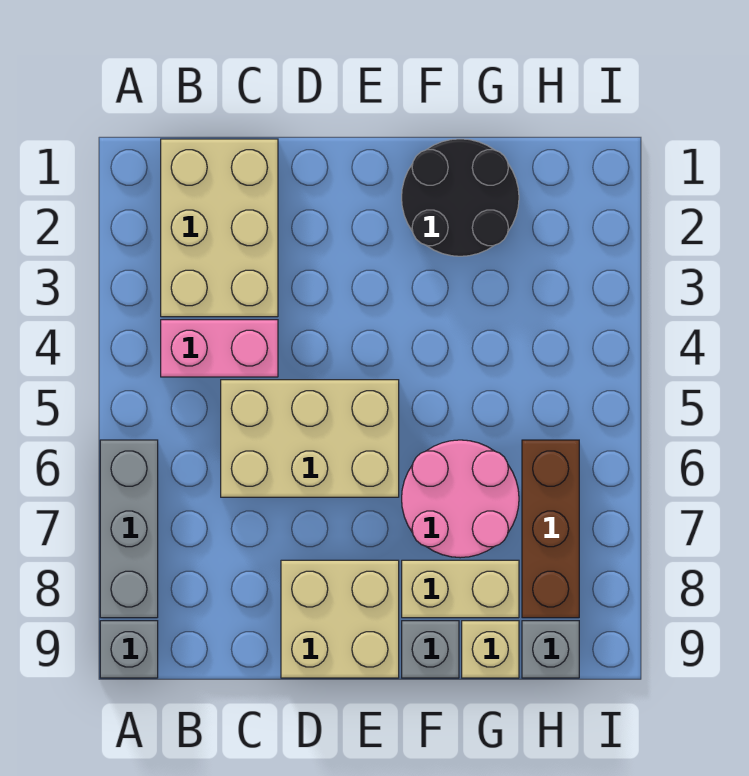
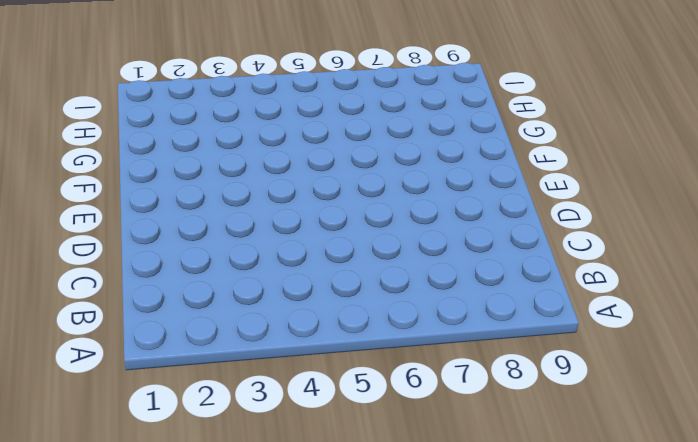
none -> grey brick A6:A8 level 1
none -> grey brick A9 level 1
none -> tan brick B1:C3 level 1

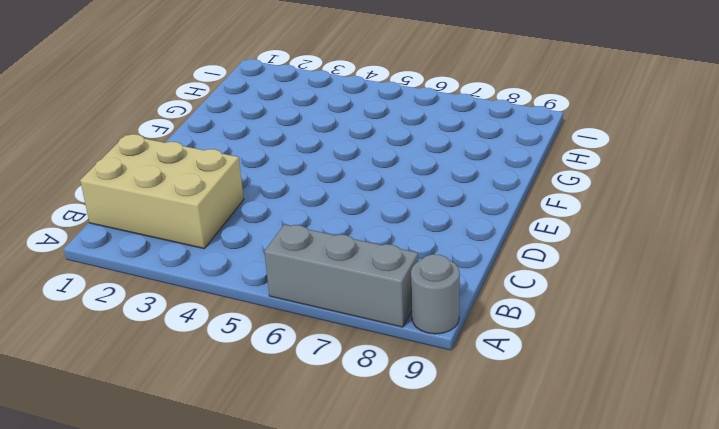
grey round brick A9 level 1 -> grey brick A9 level 1
none -> pink brick B4:C4 level 1
none -> tan brick C5:E6 level 1
none -> tan brick D8:E9 level 1

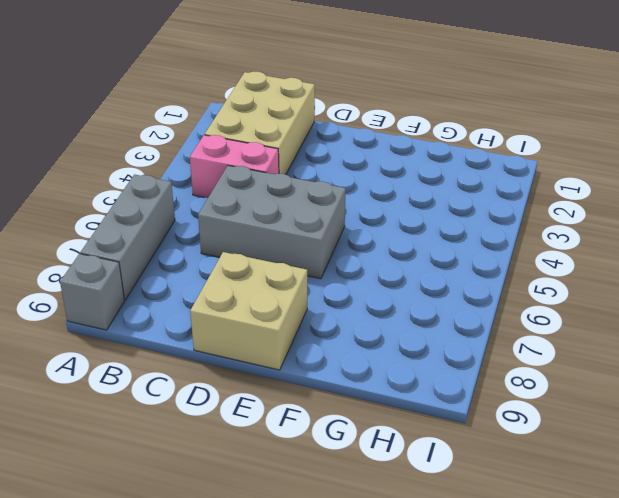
grey brick C5:E6 level 1 -> tan brick C5:E6 level 1
none -> black round brick F1:G2 level 1
none -> pink round brick F6:G7 level 1
none -> tan brick F8:G8 level 1

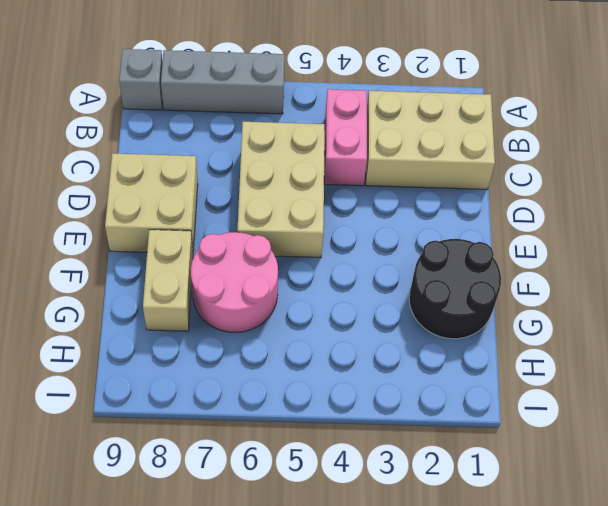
none -> grey brick F9 level 1
none -> tan brick G9 level 1
none -> brown brick H6:H8 level 1

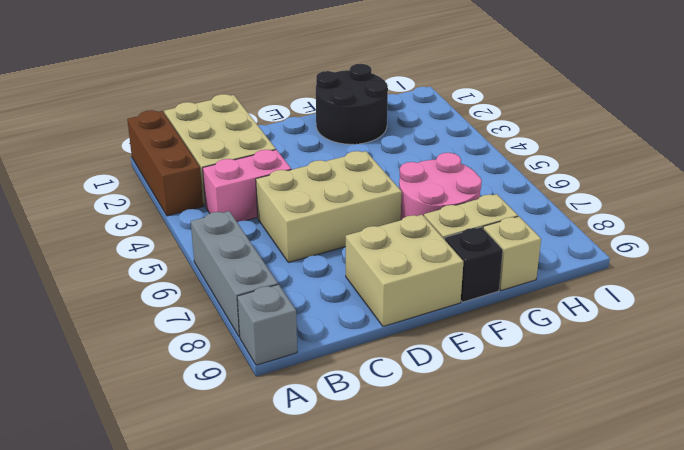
brown brick A1:A3 level 1 -> brown brick H6:H8 level 1
black brick F9 level 1 -> grey brick F9 level 1
none -> grey brick H9 level 1

